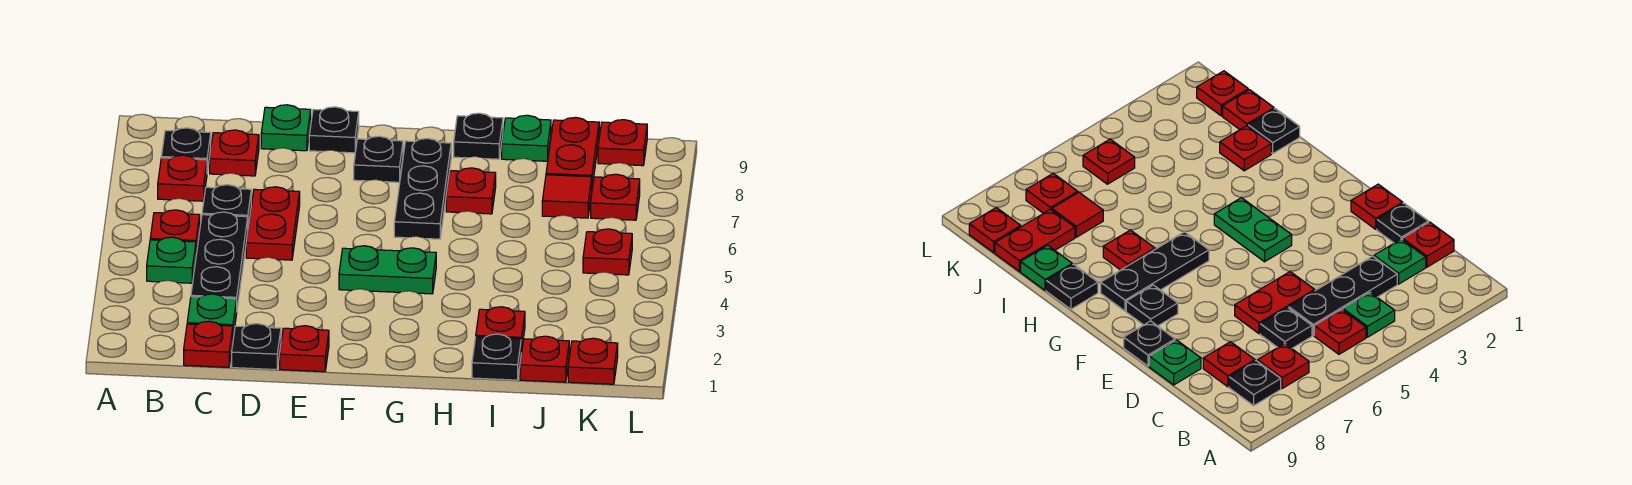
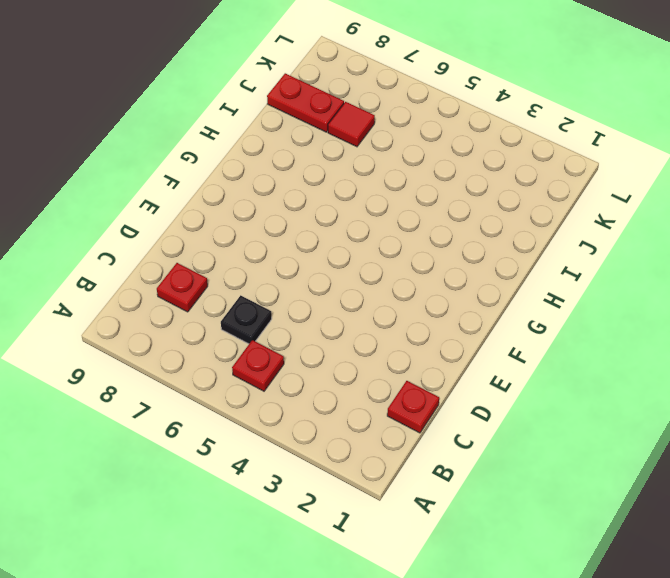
none -> green plate B4 level 1
none -> red plate B7 level 1
none -> black plate B8 level 1

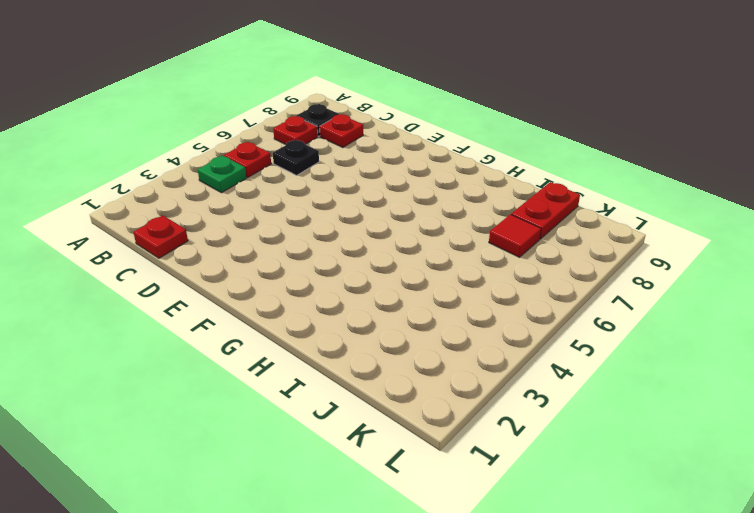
none -> green plate C2 level 1
none -> black plate C3:C5 level 1
none -> black plate D1 level 1

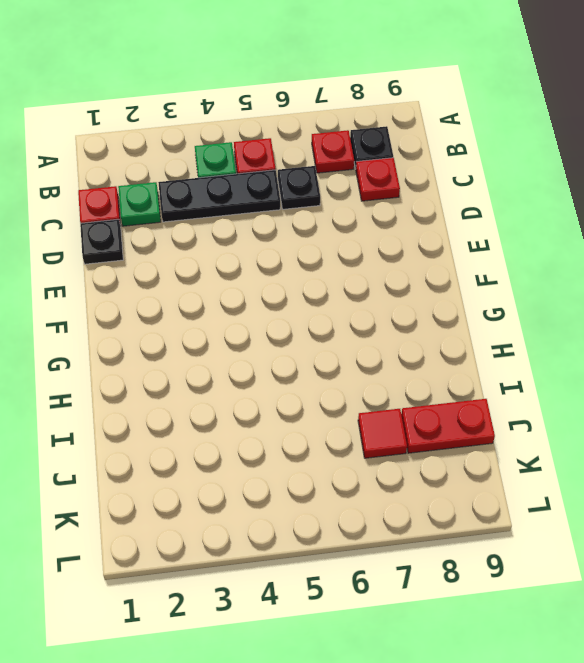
none -> red plate D5:D6 level 1
none -> green plate D9 level 1
none -> red plate E1 level 1

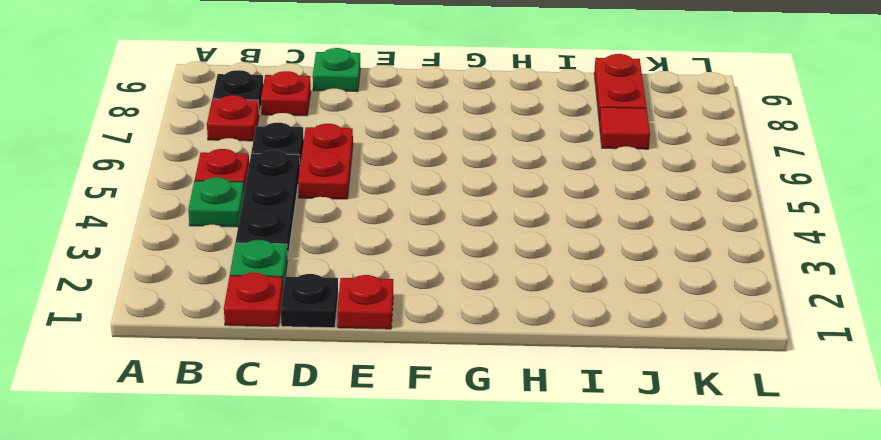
none -> black plate E9 level 1
none -> green plate F4:G4 level 1
none -> black plate F8 level 1

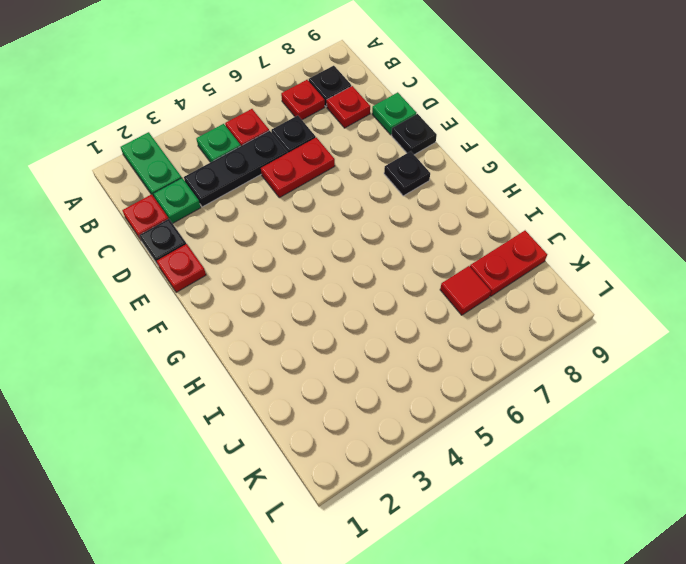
green plate A2:B2 level 1 -> green plate F4:G4 level 1
none -> black plate G6:G8 level 1
none -> red plate H7 level 1
none -> black plate H9 level 1

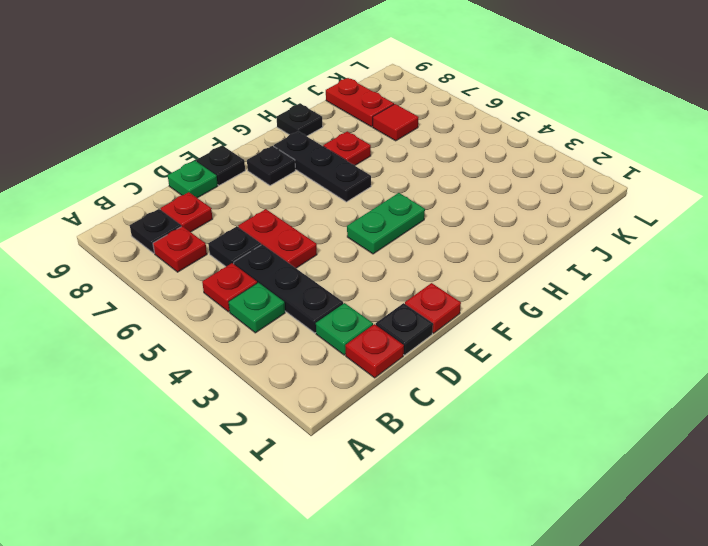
none -> black plate I1 level 1
none -> red plate I2 level 1
none -> green plate I9 level 1

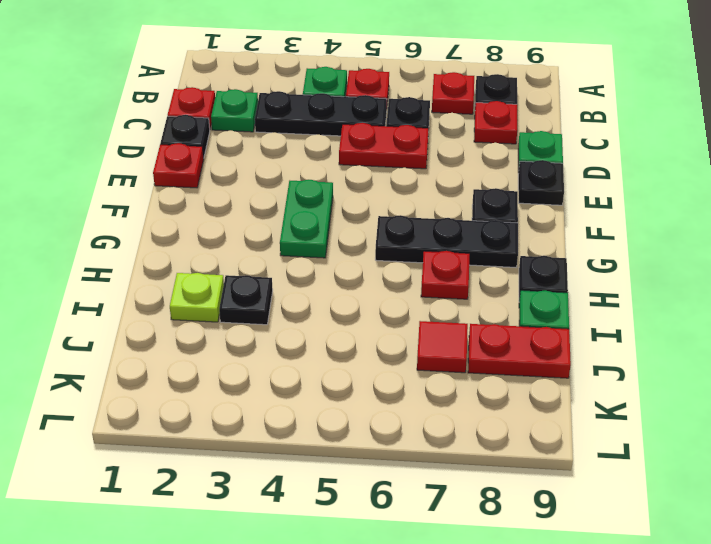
lime plate I2 level 1 -> red plate I2 level 1
black plate I3 level 1 -> black plate I1 level 1
none -> red plate J1 level 1
none -> red plate K1 level 1
none -> red plate K5 level 1

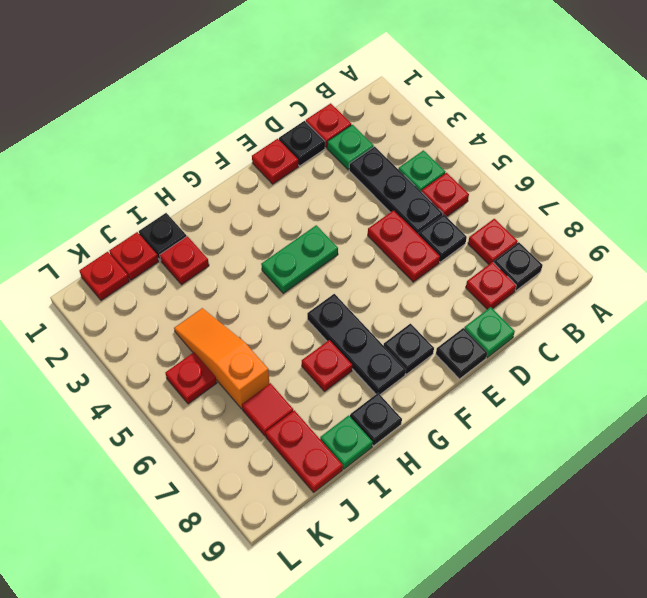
orange slope J4:J6 level 1 top 6 -> none
none -> red plate K7 level 1
none -> red plate K9 level 1

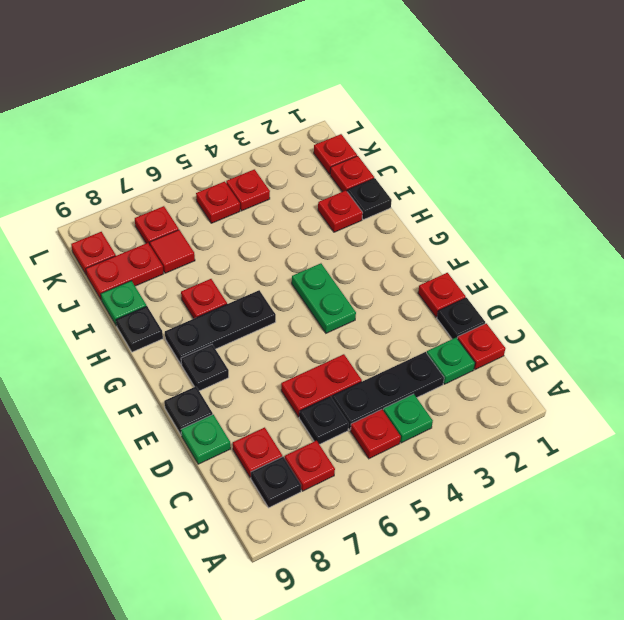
red plate K4 level 1 -> none

